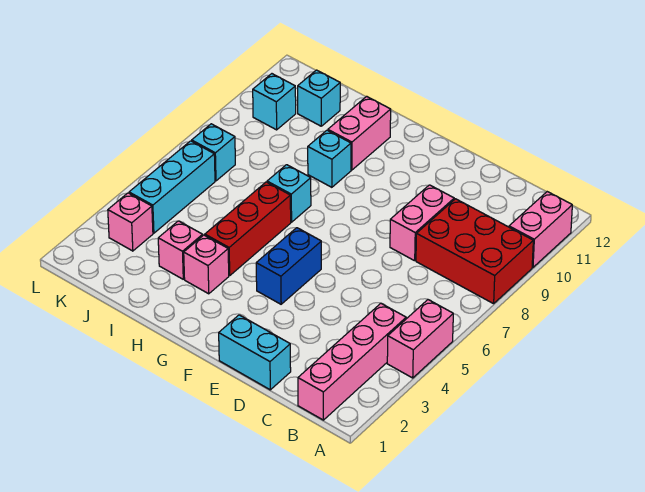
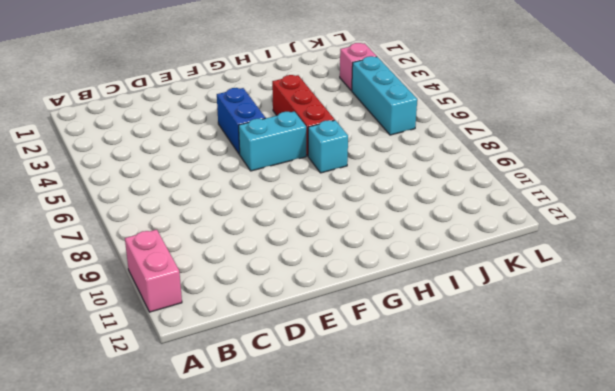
cyan brick F6:G6 level 1 -> cyan brick D1:E1 level 1
none -> pink brick A4:A5 level 1
none -> red brick A8:C9 level 1
none -> pink brick B1:B4 level 1

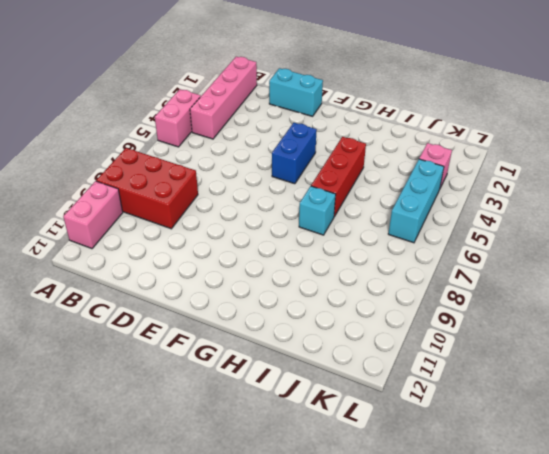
none -> pink brick D8:D9 level 1
none -> pink brick H3 level 1
none -> cyan brick H9 level 1

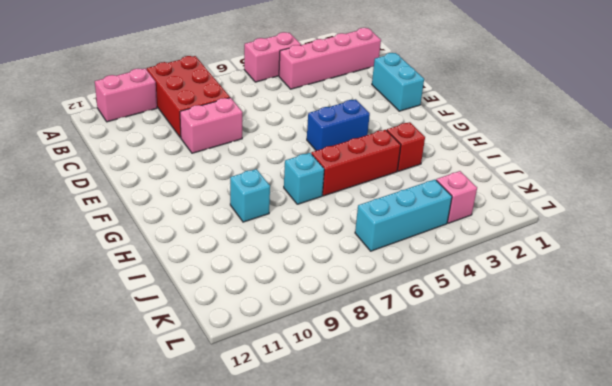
red brick H3 level 1 -> pink brick H3 level 1
none -> pink brick H10:H11 level 1
none -> pink brick I3 level 1
none -> cyan brick J11 level 1

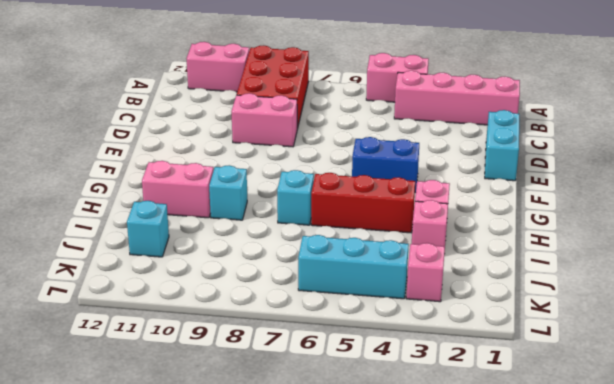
none -> cyan brick K7 level 1
none -> cyan brick K10 level 1

